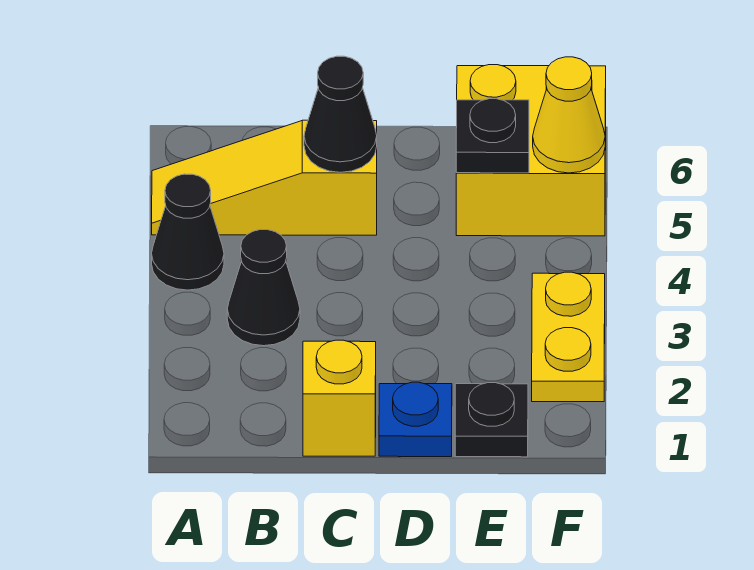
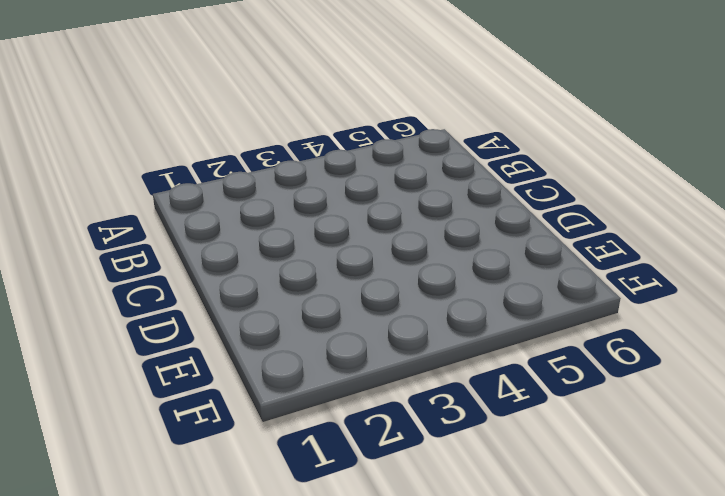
none -> black cone A4 level 1
none -> yellow slope A5:C5 level 1 top C

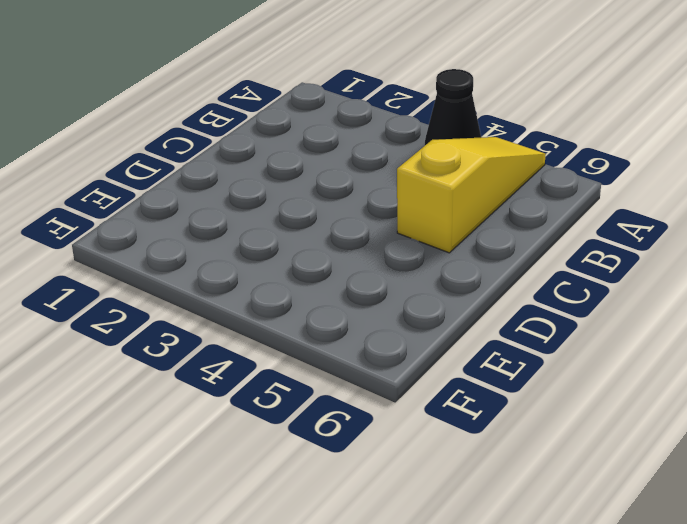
none -> black cone B3 level 1
none -> yellow brick C1 level 1

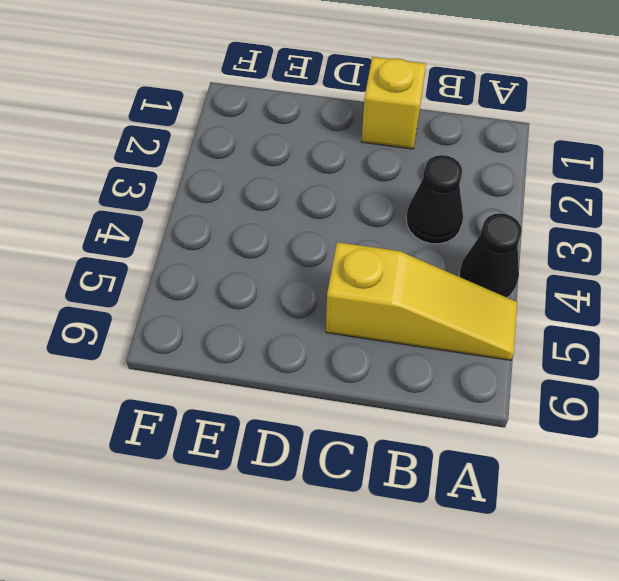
none -> blue plate D1 level 1
none -> black plate E1 level 1

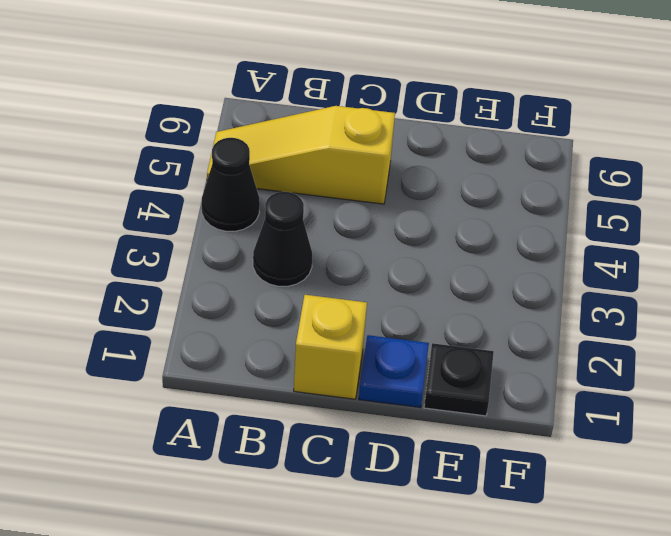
none -> yellow brick E5:F6 level 1
none -> yellow plate F2:F3 level 1

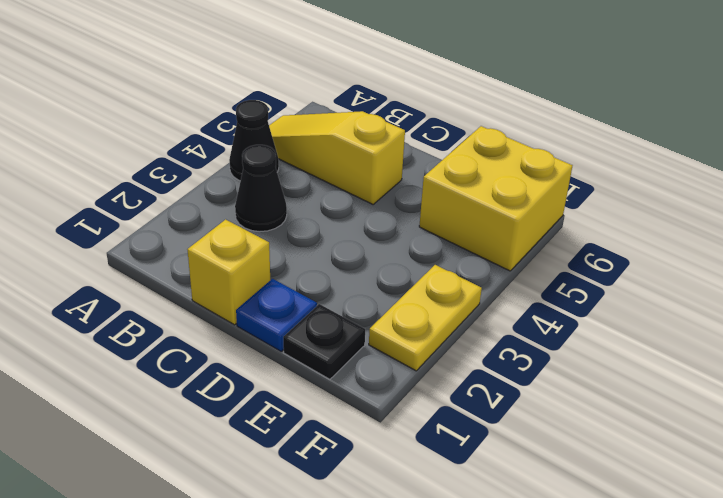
none -> black cone C5 level 2
none -> black plate E5 level 2

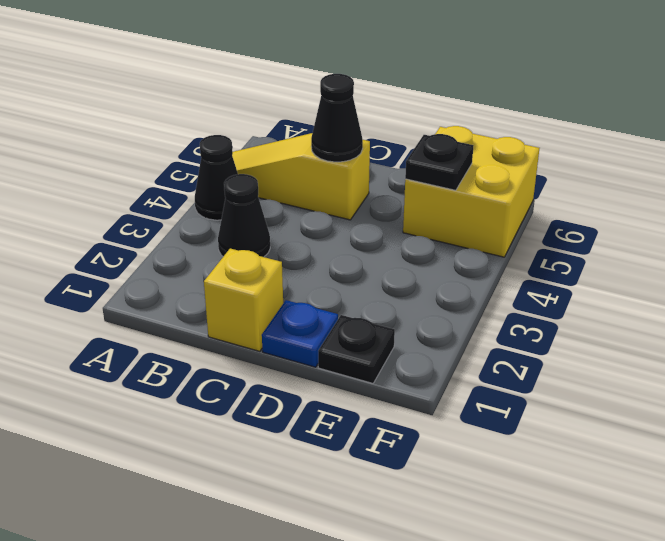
none -> yellow plate F2:F3 level 1
none -> yellow cone F5 level 2

